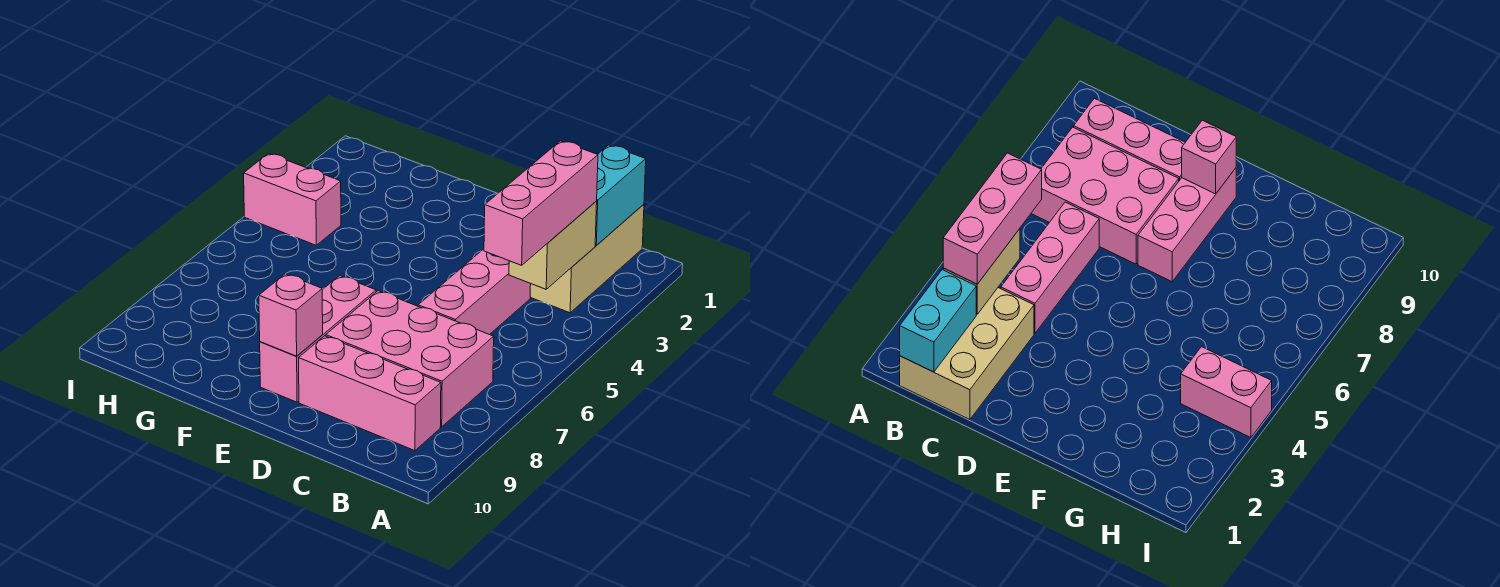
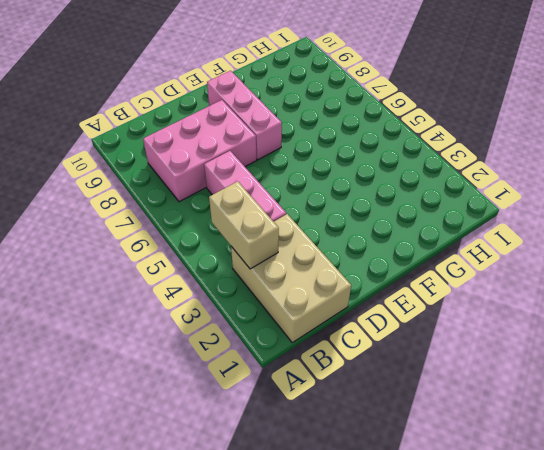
none -> pink brick B9:D9 level 1
none -> pink brick H4:I4 level 1

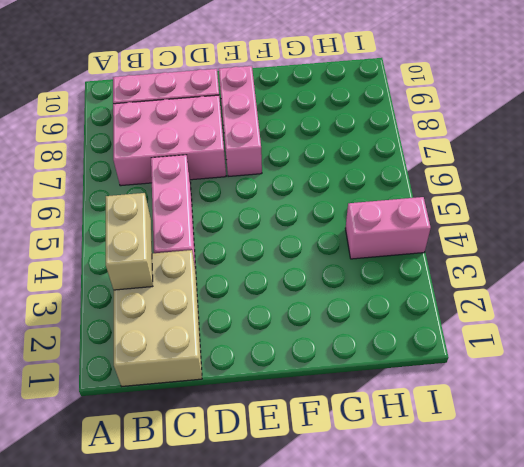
none -> cyan brick B1:B2 level 2
none -> pink brick E9 level 2

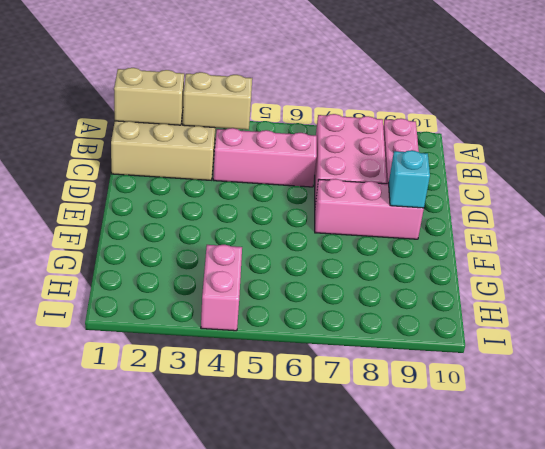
tan brick B1:B2 level 2 -> cyan brick B1:B2 level 2
cyan brick E9 level 2 -> pink brick E9 level 2
none -> pink brick B3:B5 level 3

